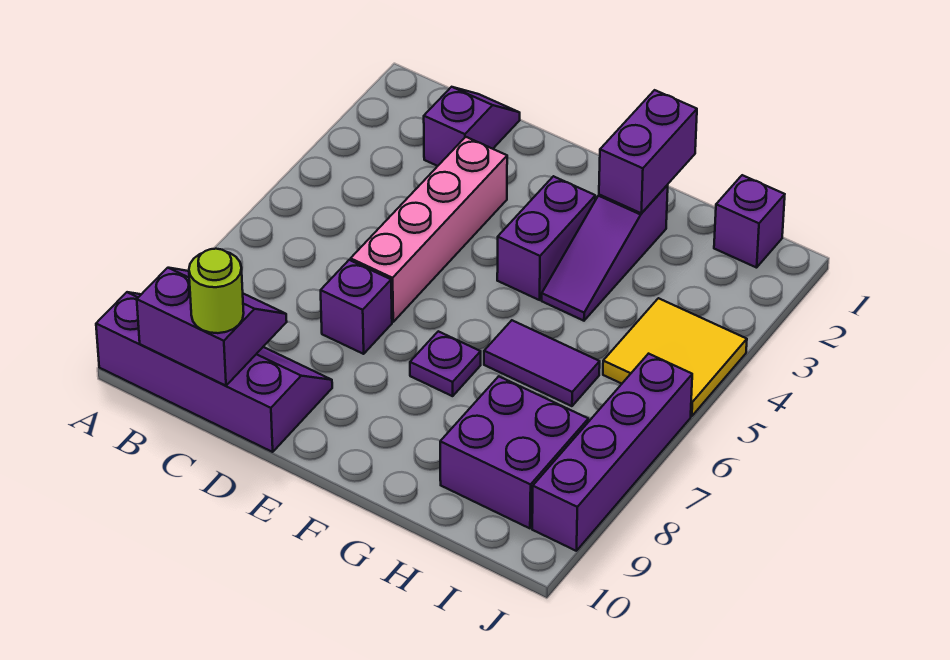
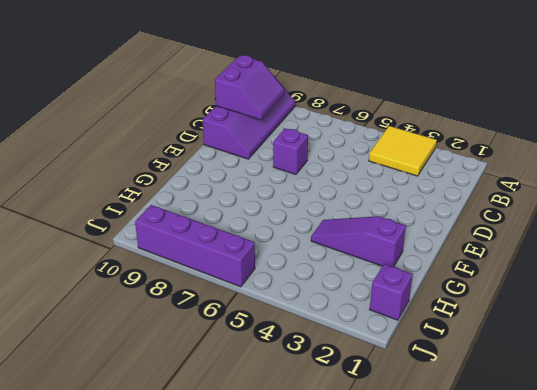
yellow tile A3:B4 level 1 -> yellow tile I4:J5 level 1
none -> purple slope C1:C2 level 1 top 2
none -> pink brick D3:D6 level 1
none -> purple brick F3:F4 level 1

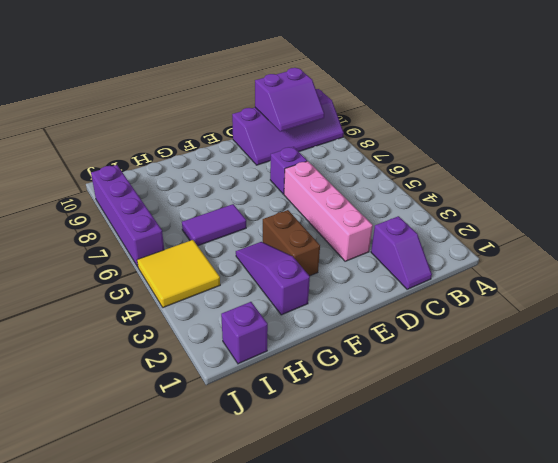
brown brick F3:F4 level 1 -> purple brick F3:F4 level 1
none -> purple plate F7 level 1
none -> purple brick H8:I9 level 1
none -> purple brick G1:G2 level 2

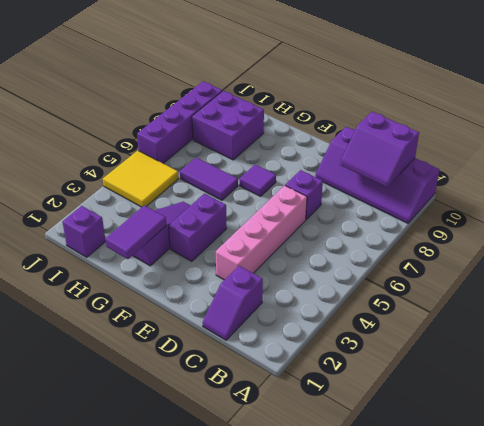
purple tile F7 level 1 -> purple plate F7 level 1
purple tile G1:G2 level 2 -> purple brick G1:G2 level 2
none -> lime round brick C10 level 3

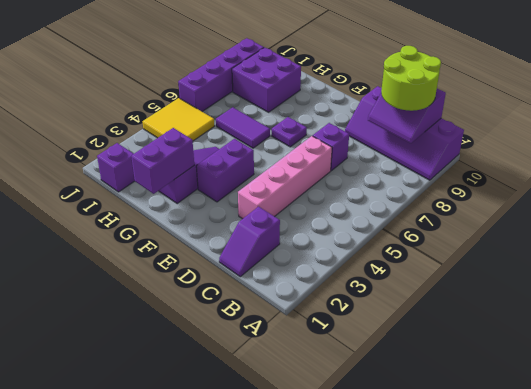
lime round brick B9:C10 level 3 -> lime round brick C10 level 3

